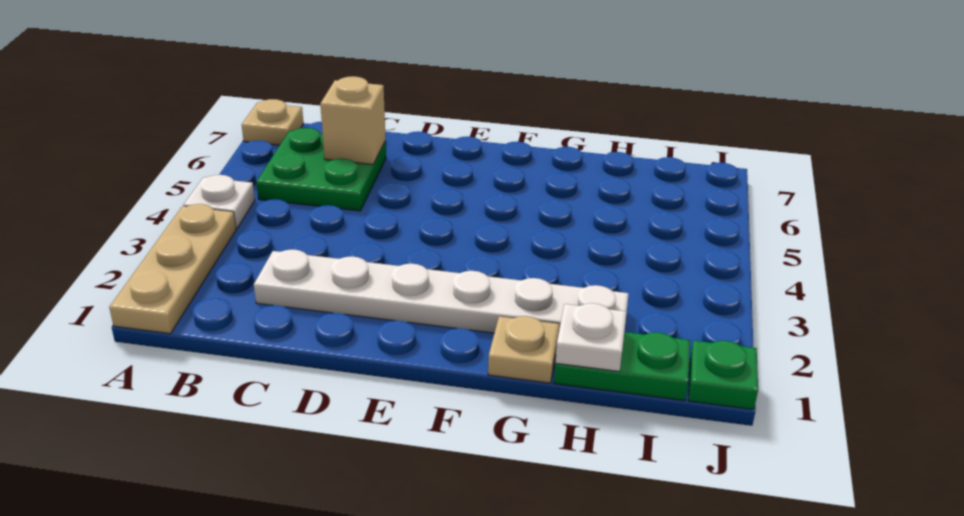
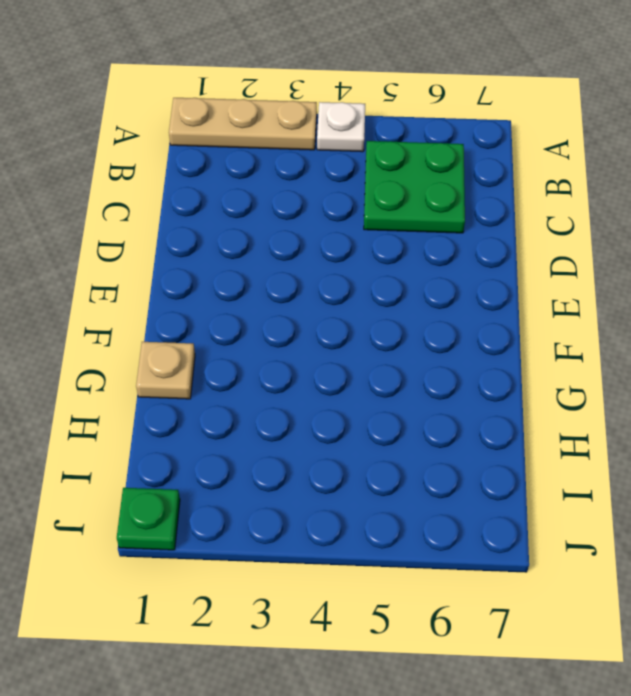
none -> tan plate A7 level 1
none -> white plate C2:H2 level 1

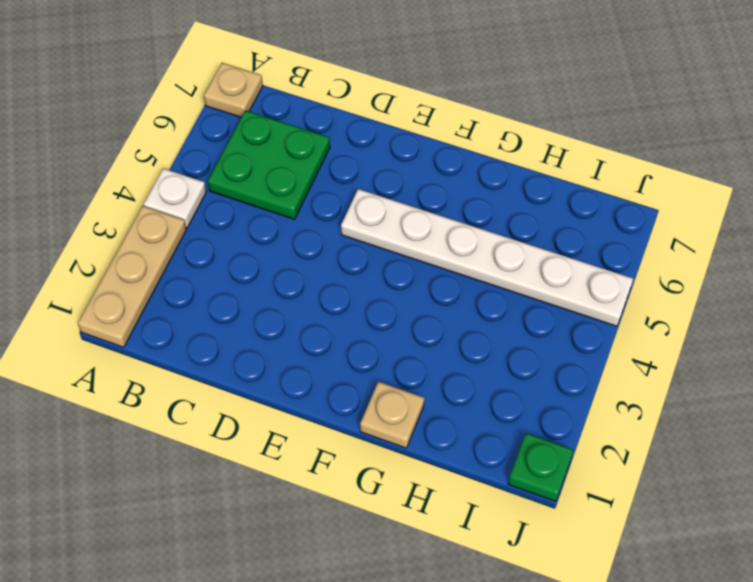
white plate E5:J5 level 1 -> white plate C2:H2 level 1
none -> green plate H1:I1 level 1
none -> tan brick C6 level 2

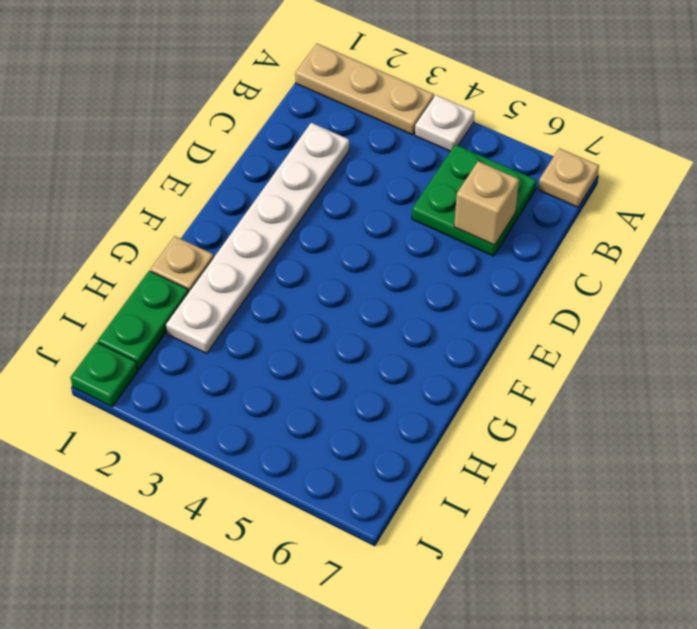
none -> white plate H1 level 2

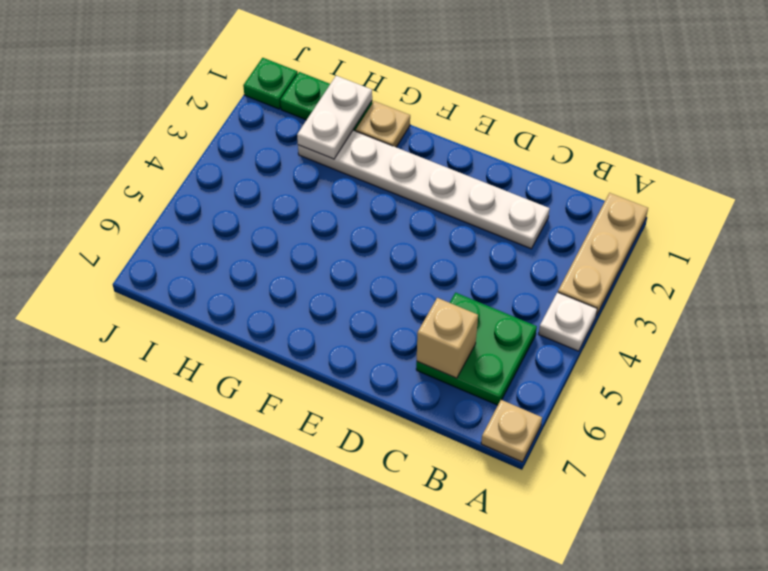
white plate H1:H2 level 2 -> white plate H1 level 2

